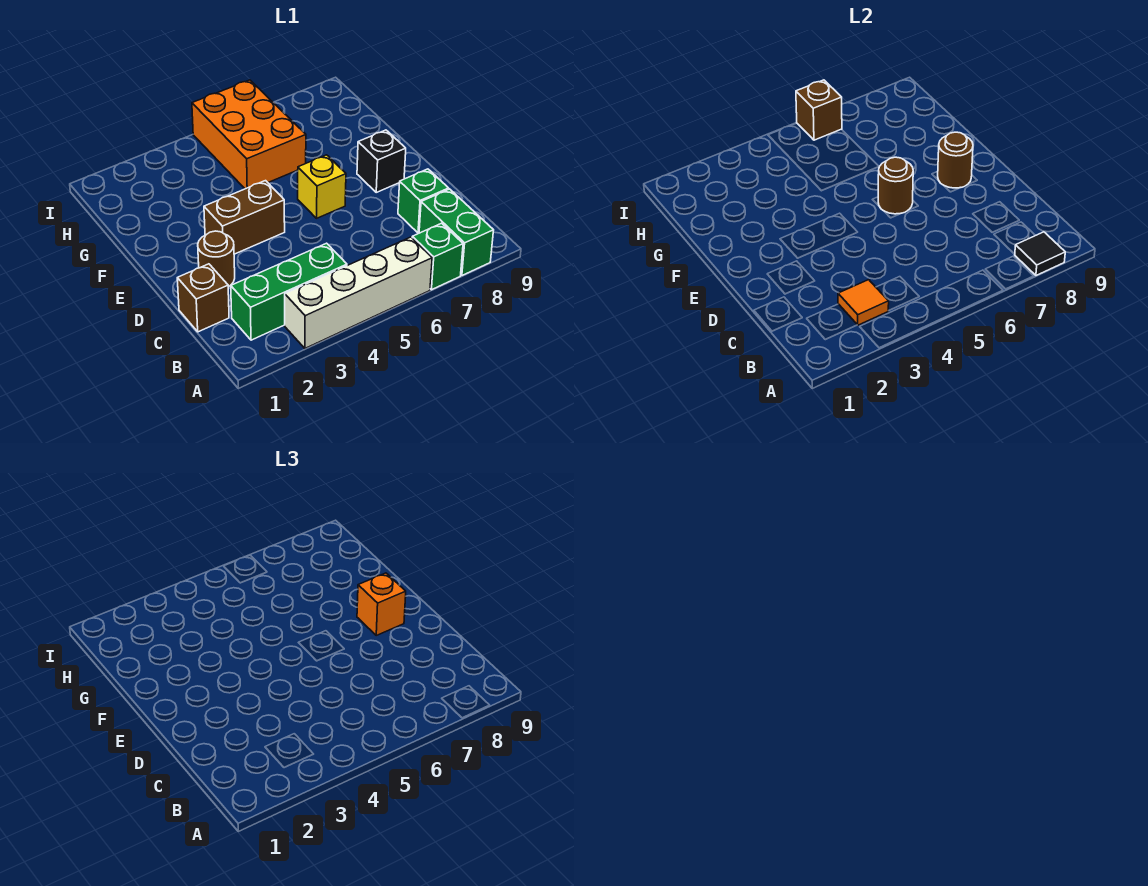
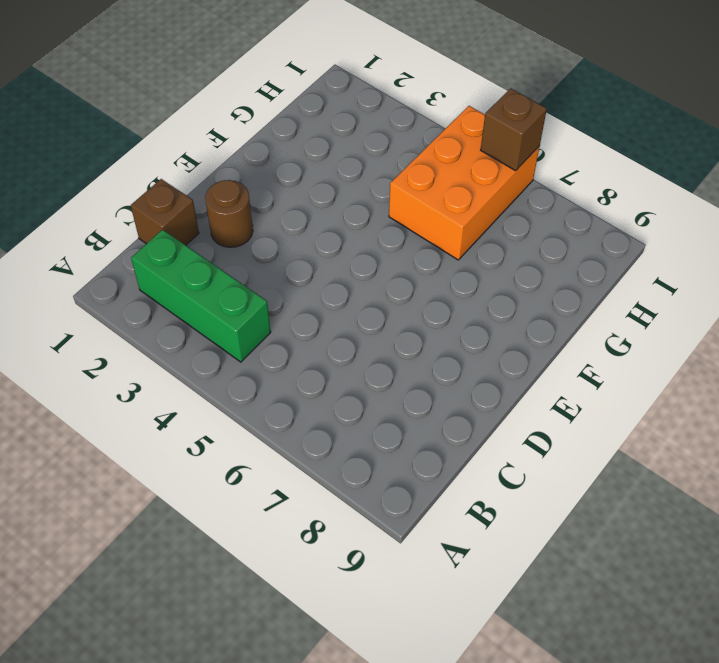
none -> white brick A3:A6 level 1
none -> green brick A7 level 1
none -> green brick A8:B8 level 1

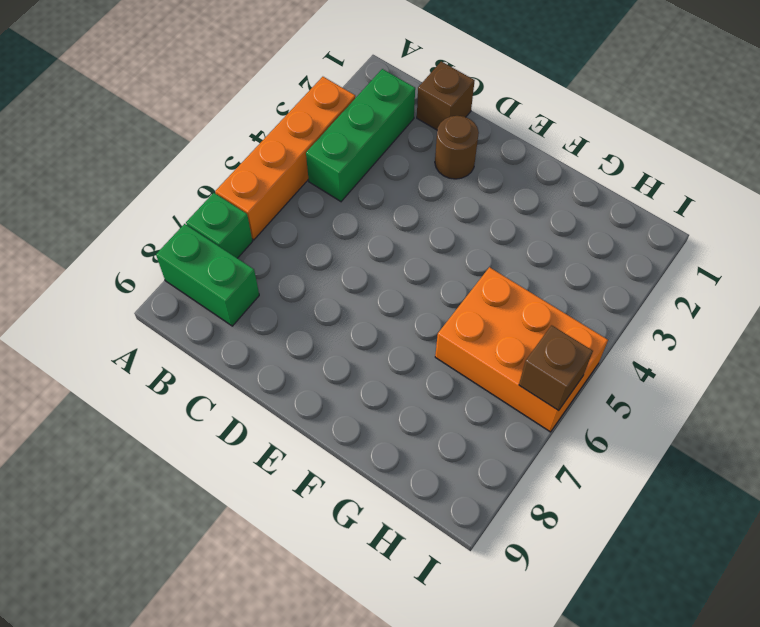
orange brick A3:A6 level 1 -> white brick A3:A6 level 1
none -> green brick C8 level 1
none -> brown brick E3:E4 level 1
none -> yellow brick E6 level 1

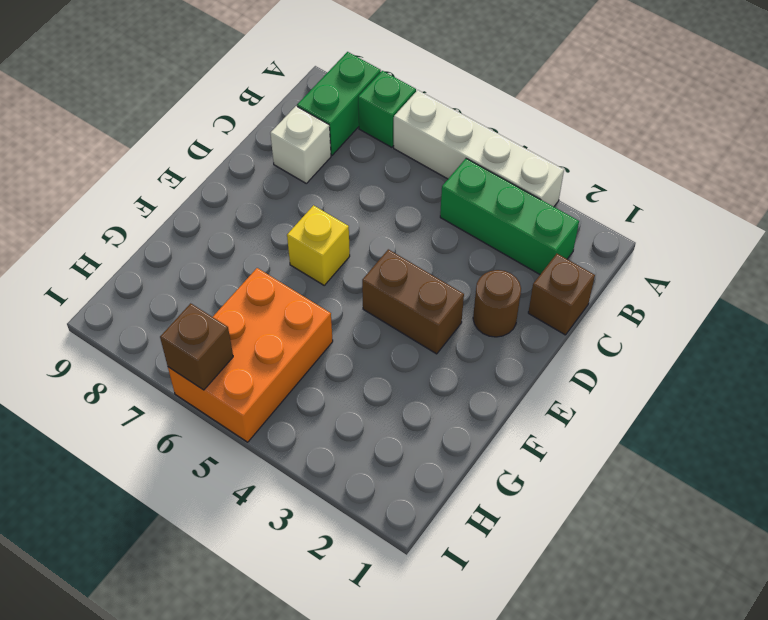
white brick C8 level 1 -> green brick C8 level 1
none -> black brick E8 level 1
none -> black tile A8 level 2
none -> orange tile B3 level 2

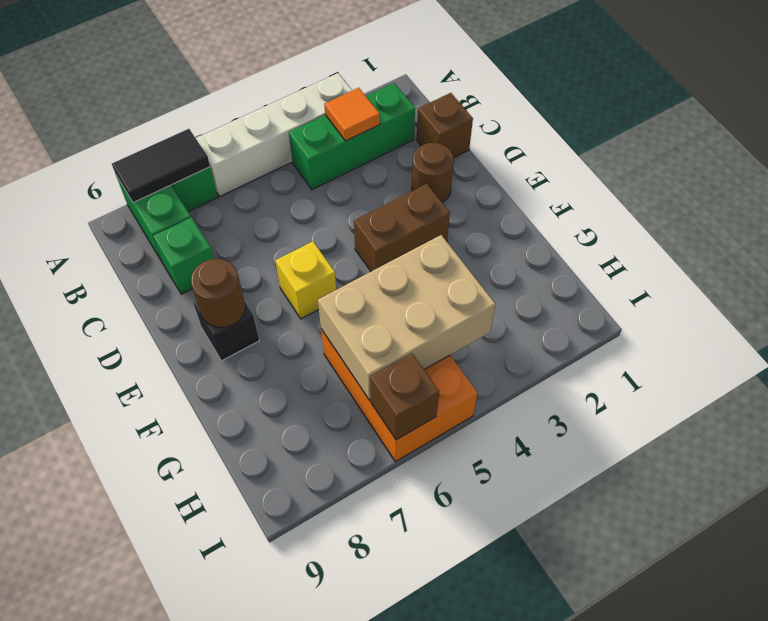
black tile A7:A8 level 2 -> black tile A8 level 2
tan brick G4:H6 level 2 -> none
none -> brown round brick E6 level 2
none -> orange brick E8 level 3

